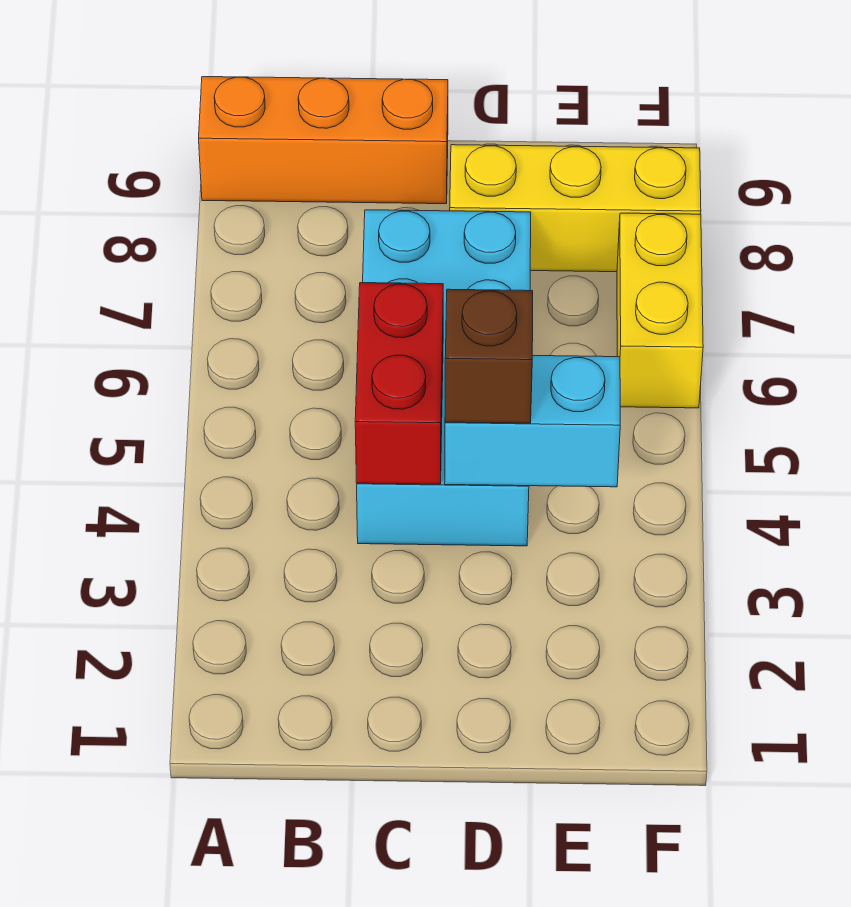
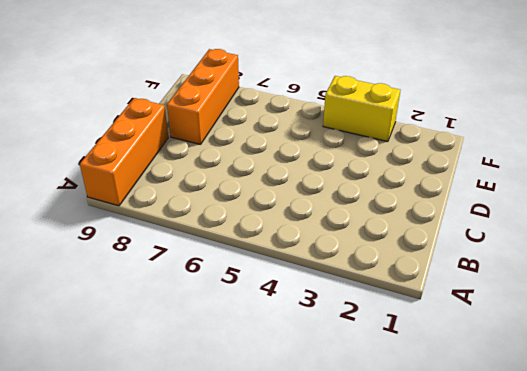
orange brick D8:F8 level 1 -> yellow brick D8:F8 level 1
yellow brick F3:F4 level 1 -> yellow brick F6:F7 level 1
none -> cyan brick C4:D7 level 1
none -> red brick C4:C5 level 2

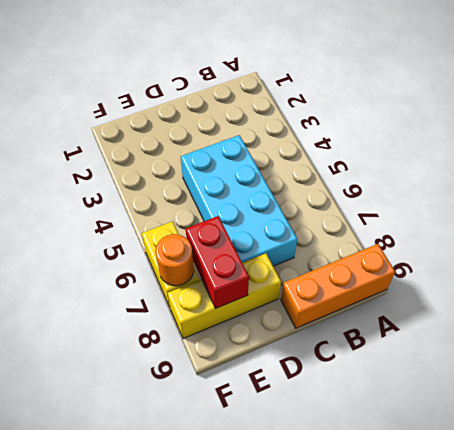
red brick E7:E8 level 2 -> red brick C4:C5 level 2
orange round brick F7 level 2 -> none
none -> cyan brick D4:E4 level 2
none -> brown brick D4 level 3

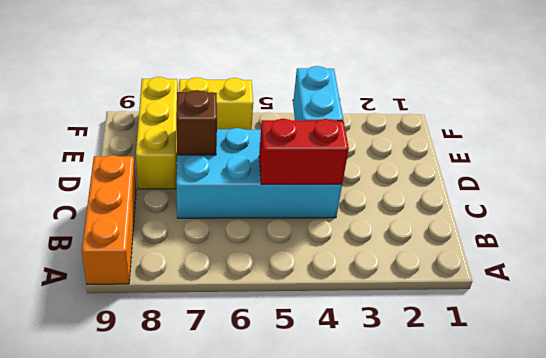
brown brick D7 level 2 -> brown brick D4 level 3

